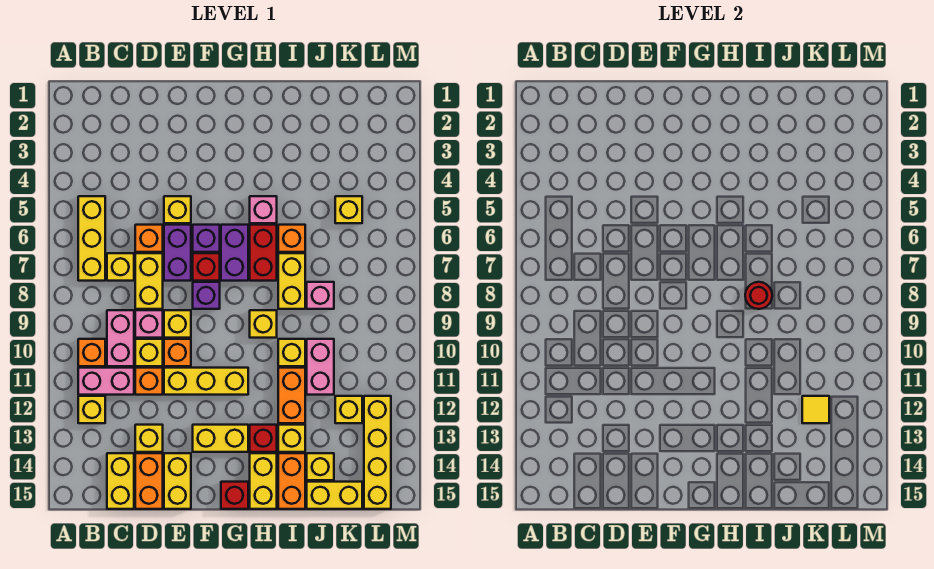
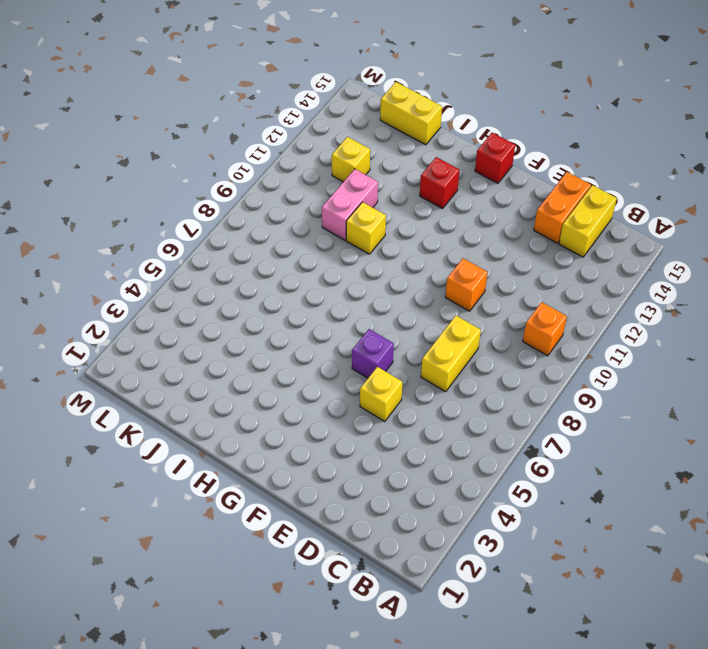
none -> yellow brick B5:B7 level 1
none -> pink brick B11:C11 level 1
none -> yellow brick B12 level 1
none -> yellow brick C7 level 1

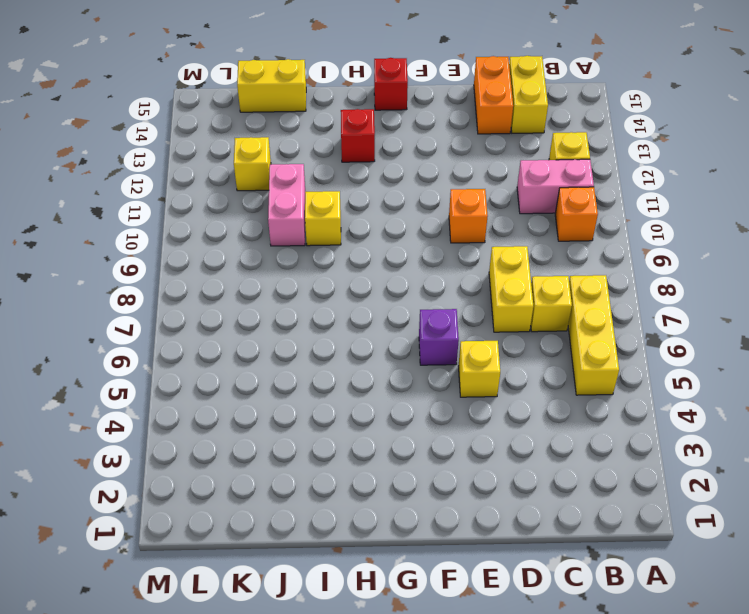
none -> pink brick C9:C10 level 1
none -> orange brick D6 level 1
none -> pink brick D9 level 1
none -> yellow brick D10 level 1

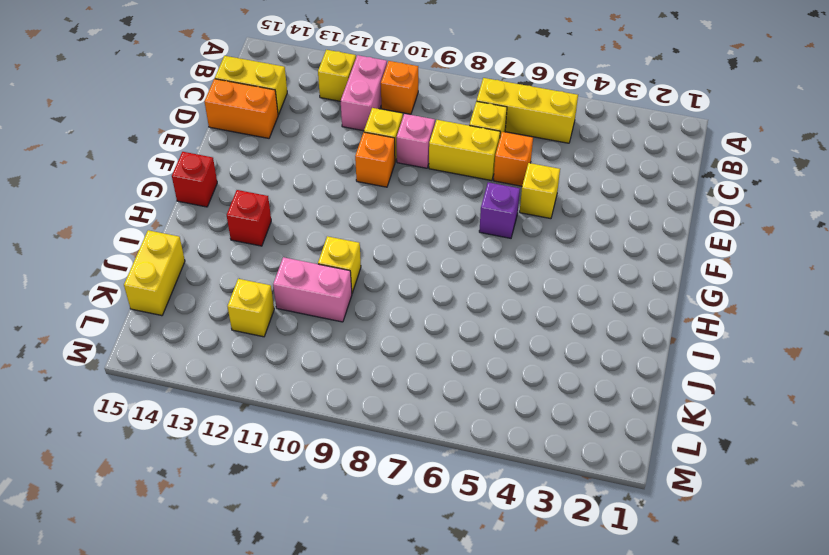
none -> pink brick C9:C10 level 1
none -> orange brick D11 level 1
none -> yellow brick D13 level 1
none -> purple brick E6:E7 level 1

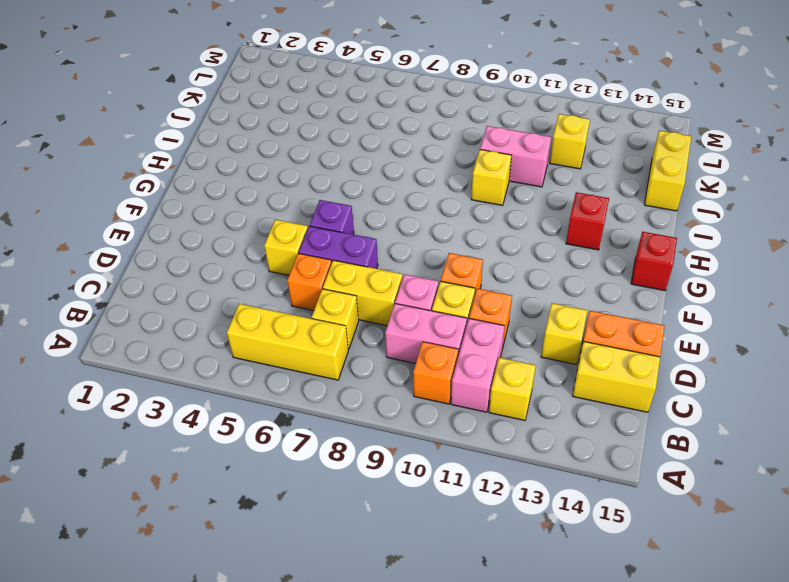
none -> yellow brick E9 level 1
none -> yellow brick E11:G11 level 1
none -> yellow brick E14:E15 level 1
none -> red brick F7 level 1

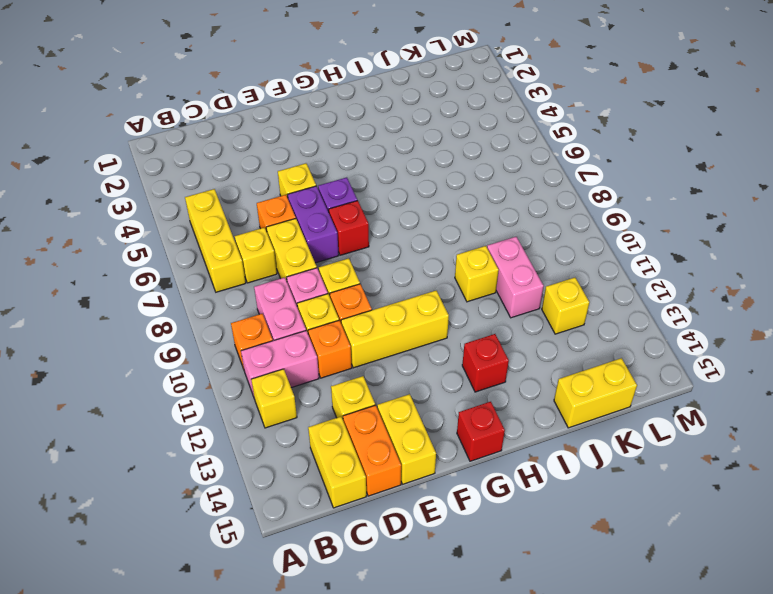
none -> purple brick F8 level 1
none -> yellow brick F13:G13 level 1
none -> purple brick G6:G7 level 1
none -> pink brick H5 level 1

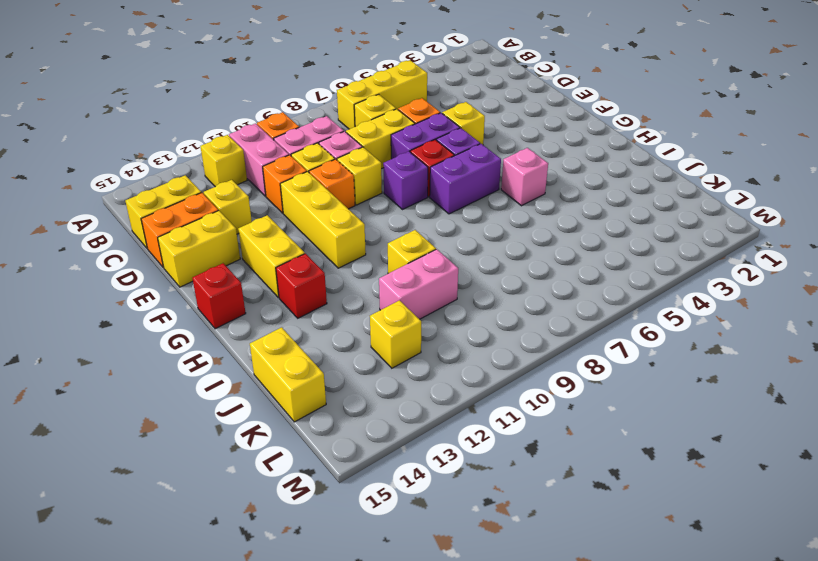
none -> red brick H6:H7 level 1
none -> yellow brick H9 level 1
none -> yellow brick H14:H15 level 1
none -> orange brick I6 level 1

